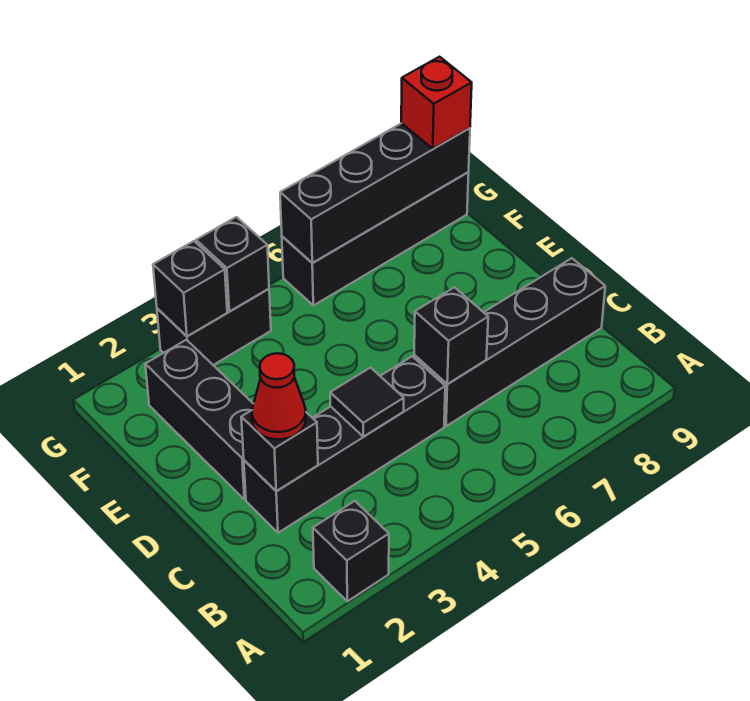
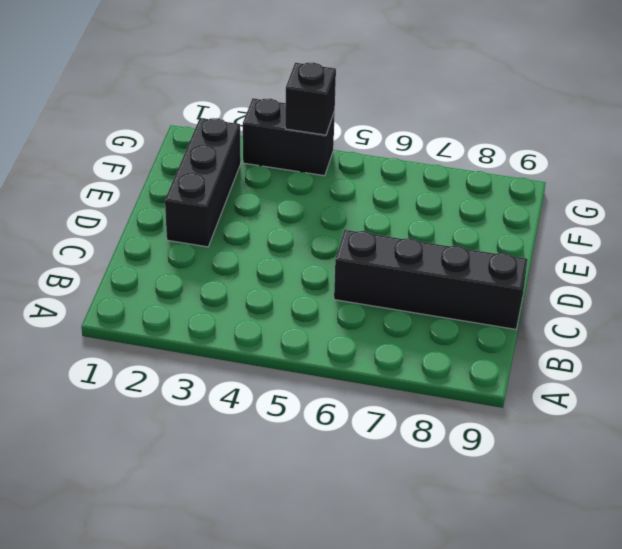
none -> black brick A2 level 1
none -> black brick C2:C5 level 1
none -> black brick G6:G9 level 1

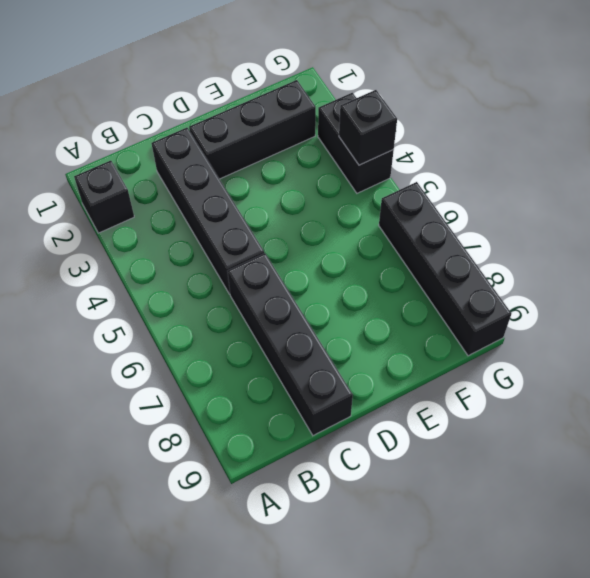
none -> black brick C2 level 2
none -> black tile C4 level 2
none -> black brick C6 level 2

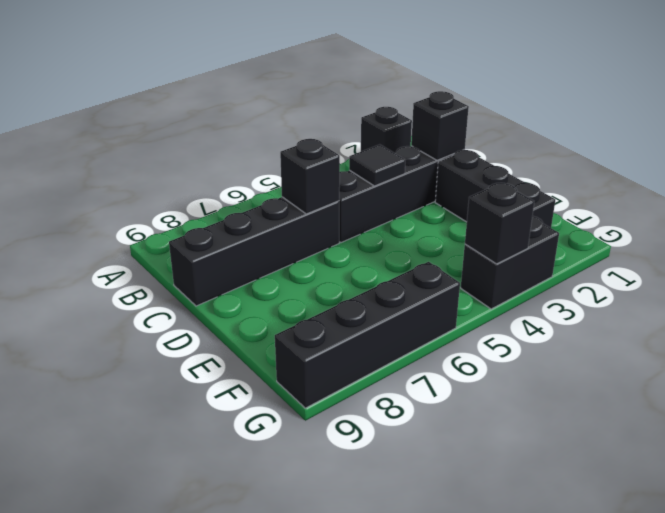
none -> black brick G3 level 2
none -> black brick G6:G9 level 2
none -> red cone C2 level 3

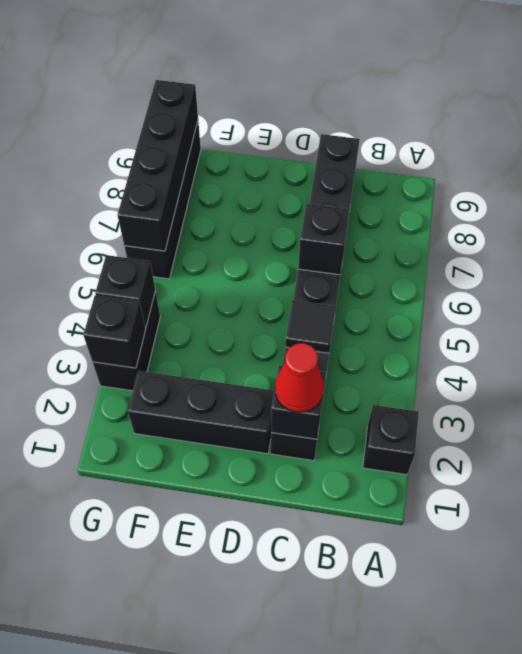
none -> red brick G9 level 3

